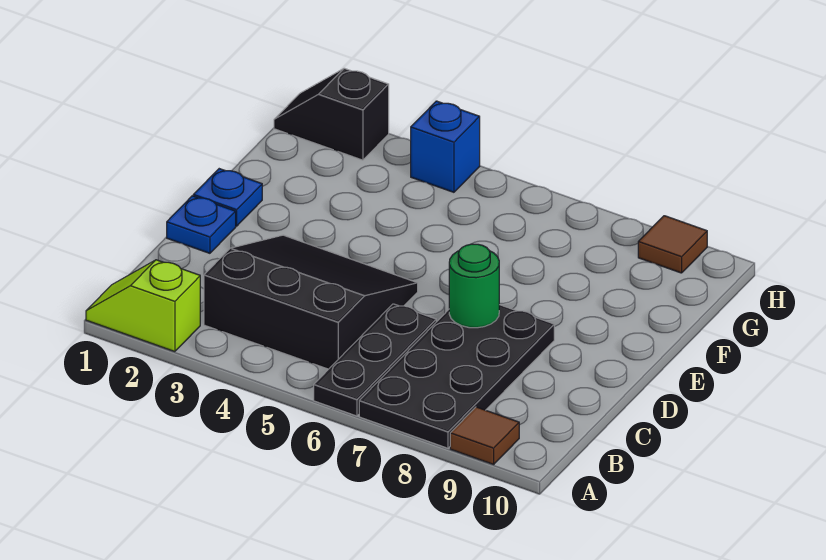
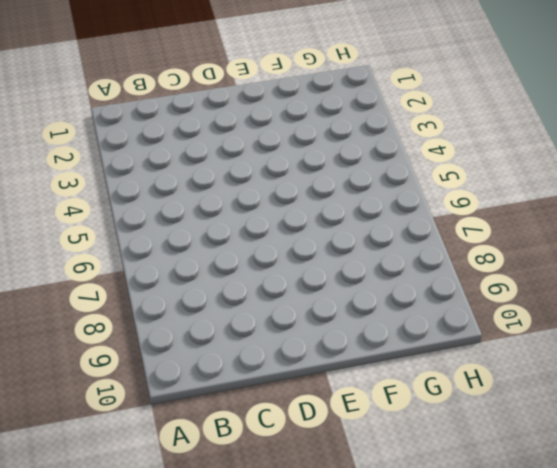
none -> lime slope A1:A2 level 1 top 2
none -> black plate A6:C6 level 1

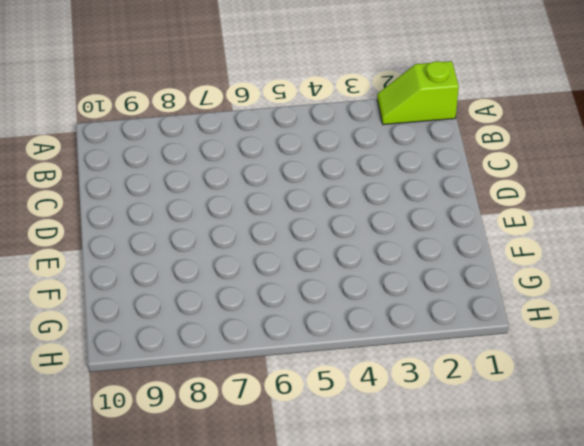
lime slope A1:A2 level 1 top 1 -> lime slope A1:A2 level 1 top 2
none -> black plate A6:C6 level 1
none -> black plate A7:D8 level 1

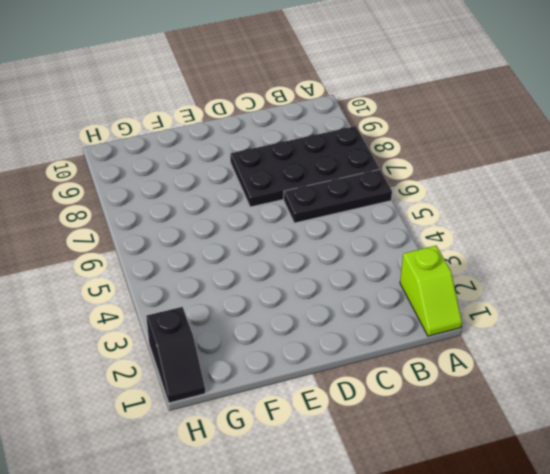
none -> brown tile A9 level 1
none -> black slope B3:D5 level 1 top B

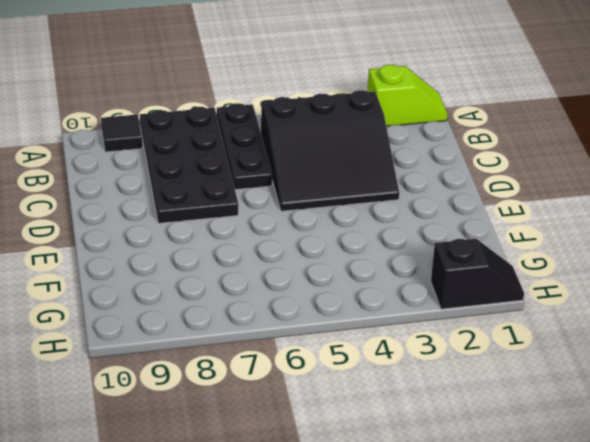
black tile A9 level 1 -> brown tile A9 level 1
none -> blue plate D1 level 1
none -> blue plate E1 level 1

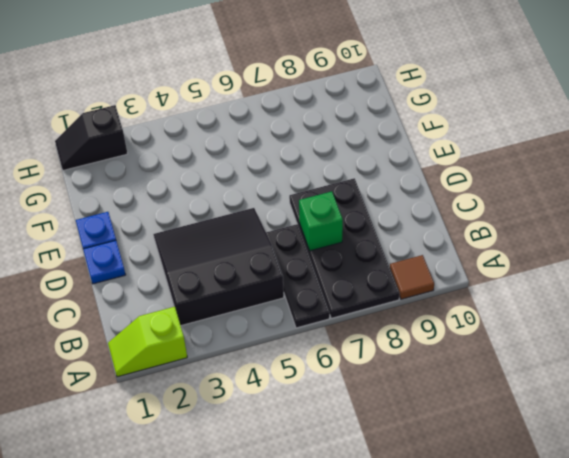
green brick C7 level 2 -> none
none -> blue brick H4 level 1
none -> brown tile H9 level 1

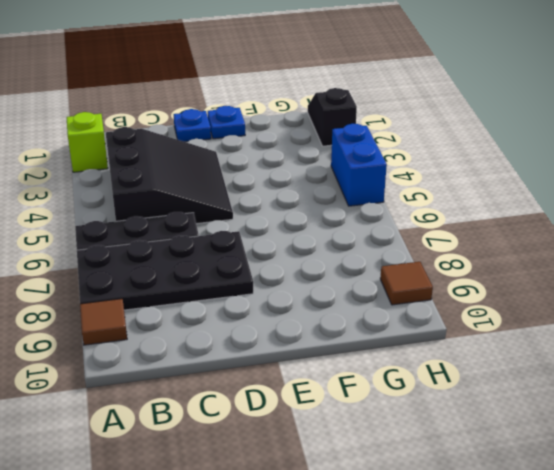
blue brick H4:H5 level 1 -> blue brick H4 level 1
none -> green round brick D7 level 2

